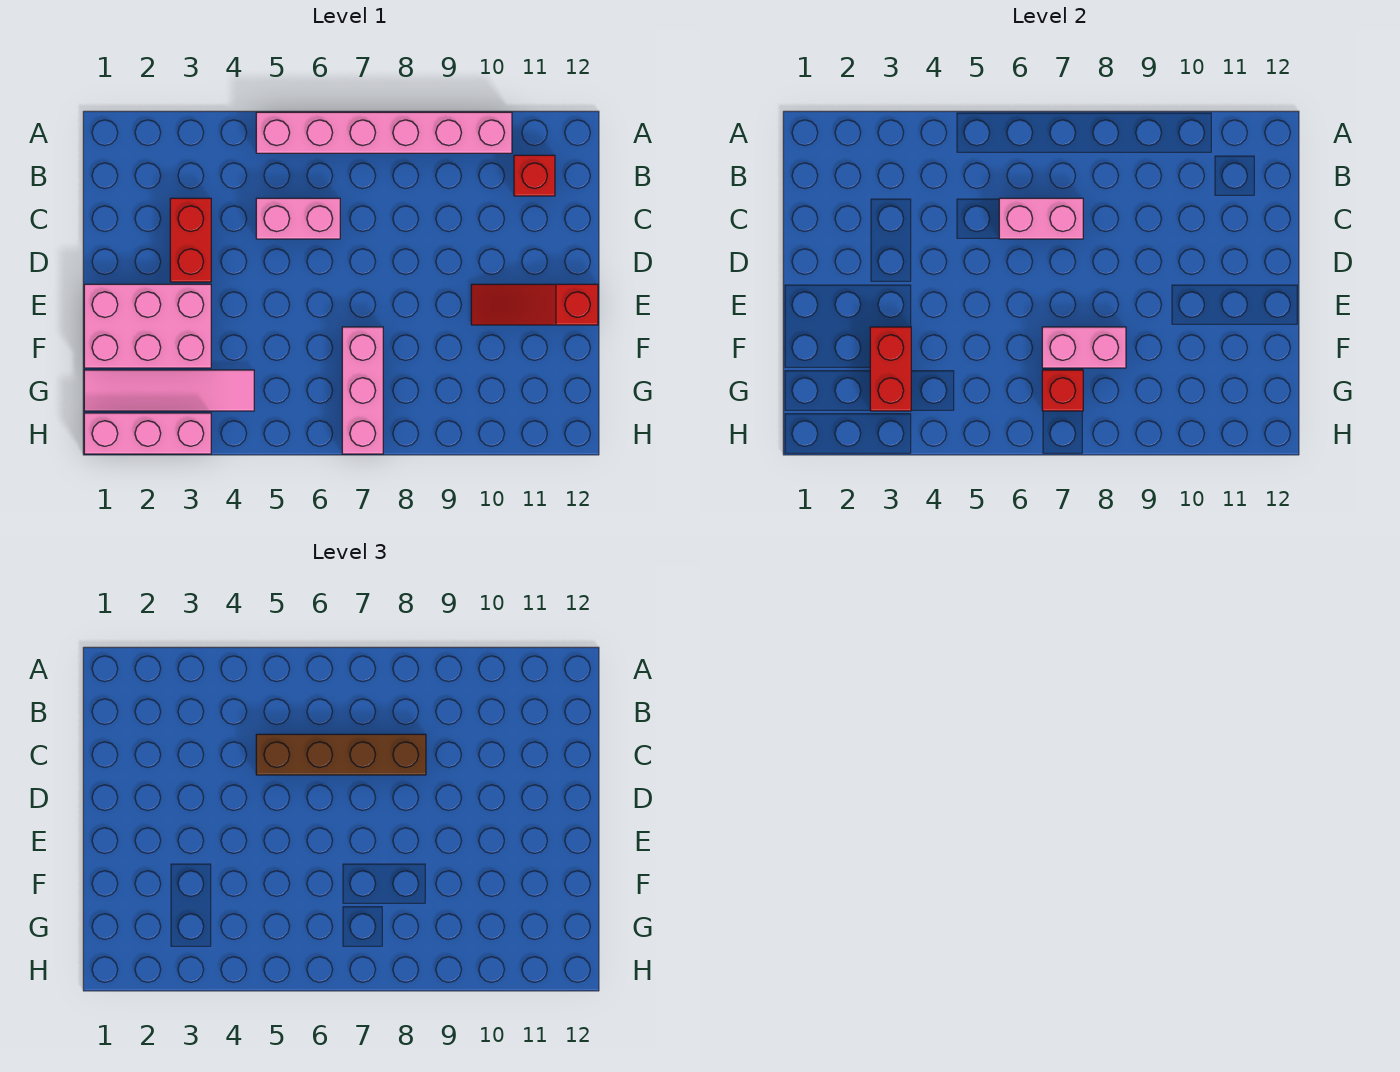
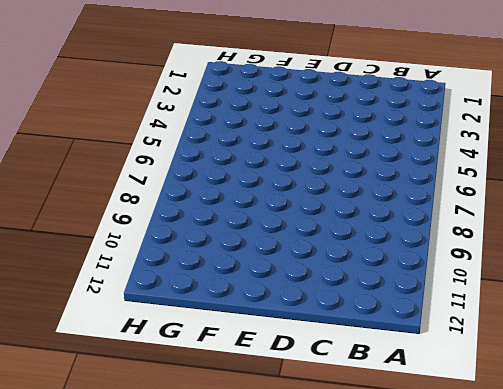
none -> pink brick A5:A10 level 1
none -> red brick B11 level 1
none -> red brick C3:D3 level 1

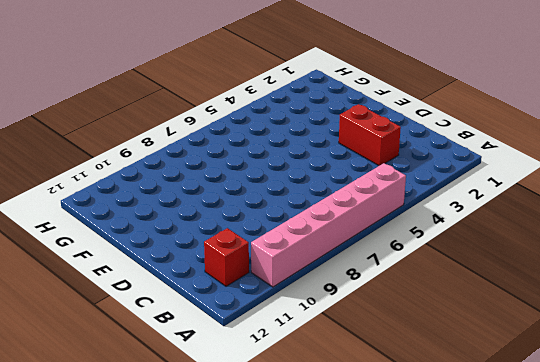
none -> pink brick C5:C6 level 1
none -> pink brick E1:F3 level 1
none -> red slope E10:E12 level 1 top 12

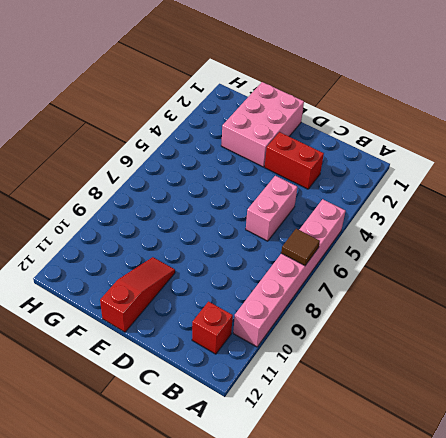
brown tile A7 level 2 -> none
none -> pink brick F7:H7 level 1
none -> pink tile G1:G4 level 1
none -> pink brick H1:H3 level 1

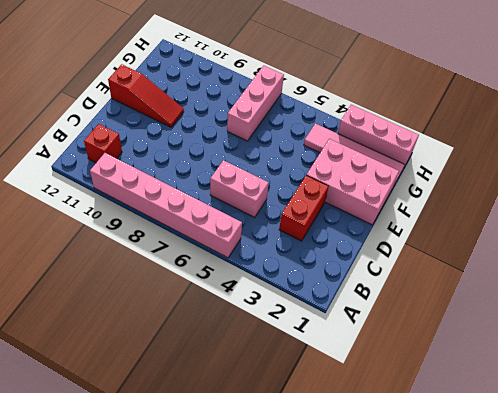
none -> pink brick C6:C7 level 2
none -> red brick F3:G3 level 2
none -> pink brick F7:F8 level 2

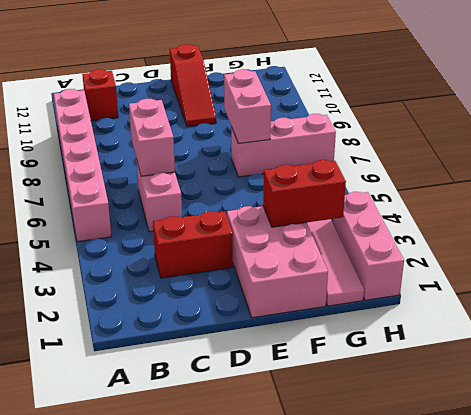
none -> red brick G7 level 2
none -> brown brick C5:C8 level 3

